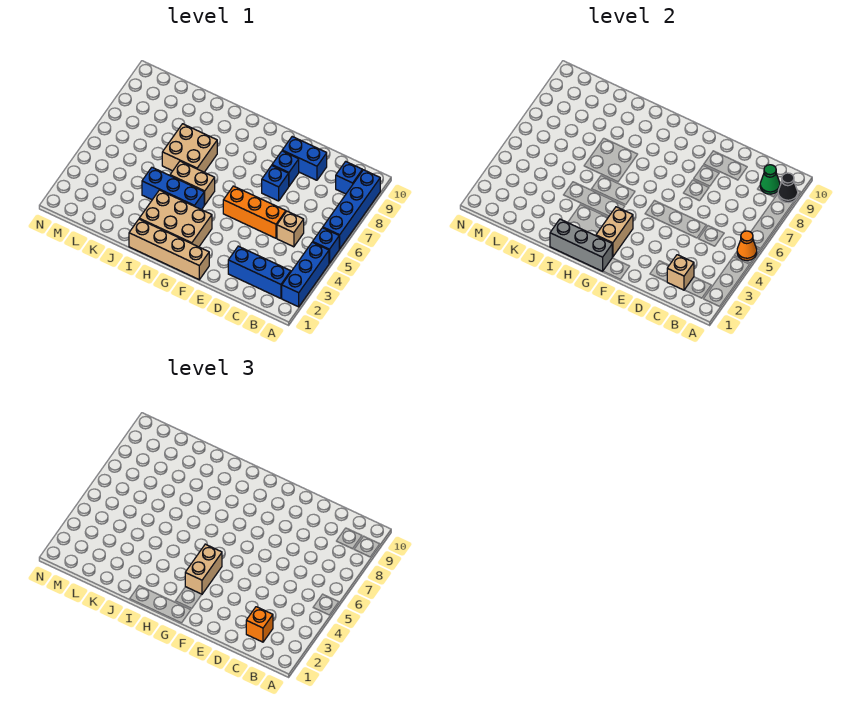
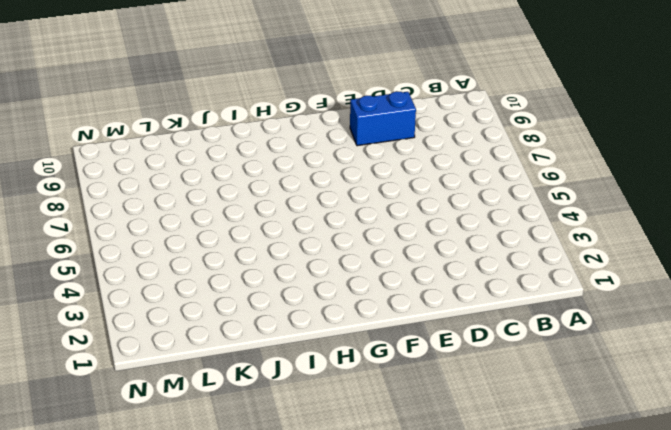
none -> blue brick A2:A4 level 1
none -> blue brick A5 level 1
none -> blue brick A6:A9 level 1

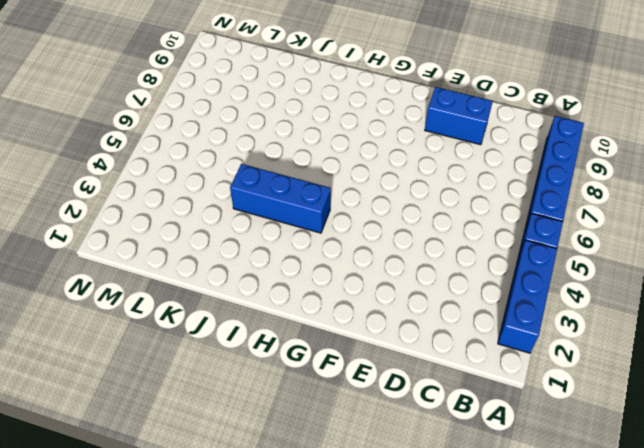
none -> blue brick B2:D2 level 1
none -> blue brick B9 level 1
none -> tan brick C5 level 1

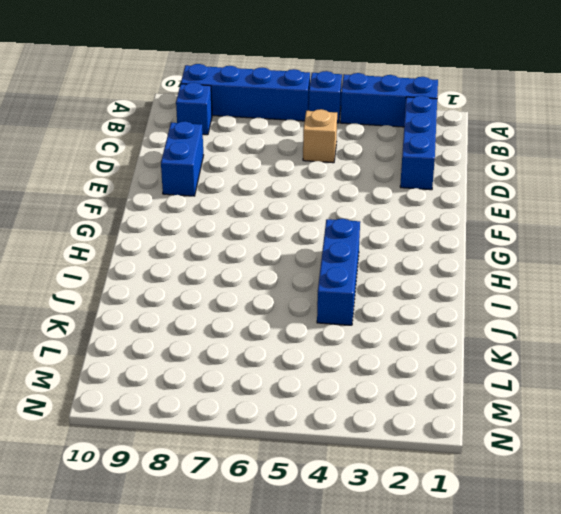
none -> orange brick D5:F5 level 1
none -> blue brick E7 level 1
none -> blue brick E8 level 1

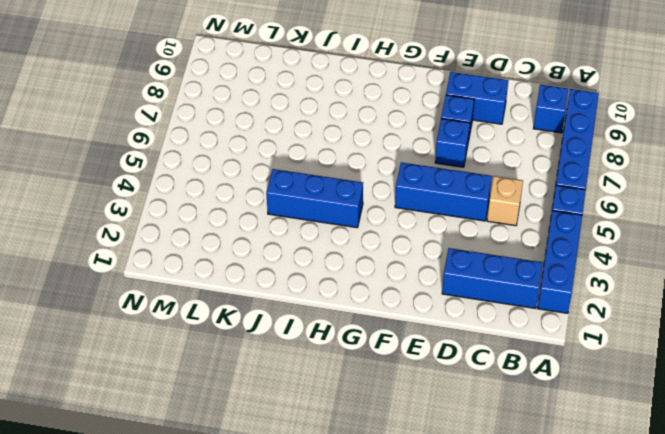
blue brick D5:F5 level 1 -> orange brick D5:F5 level 1
none -> tan brick F1:I1 level 1
none -> tan brick G2:I3 level 1
none -> tan brick H5:I5 level 1

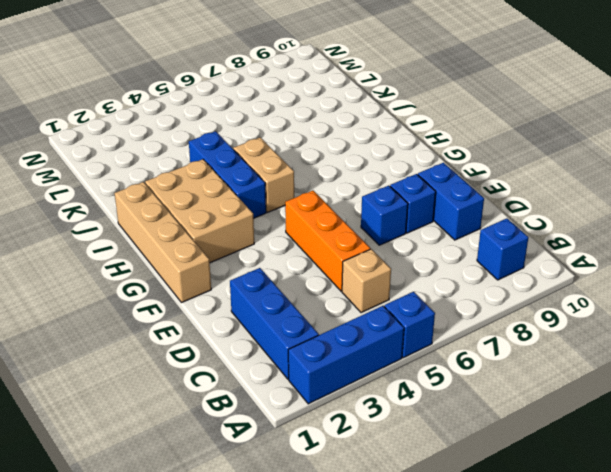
none -> blue brick A6:A9 level 1
none -> tan brick I6:J7 level 1
none -> orange cone A5 level 2

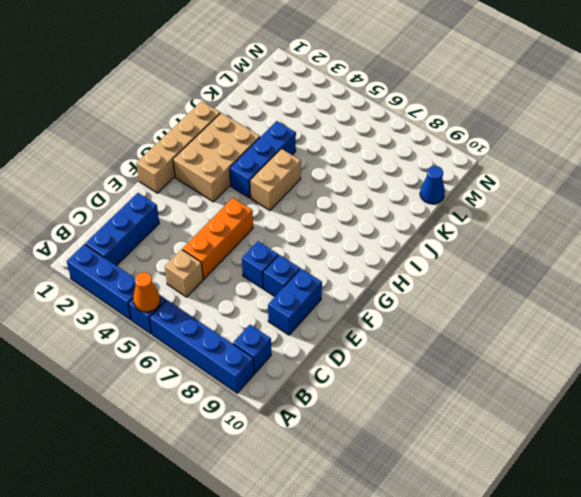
blue cone L10 level 1 -> none
none -> tan brick I6:J7 level 1
none -> black cone A9 level 2
none -> green cone B9 level 2

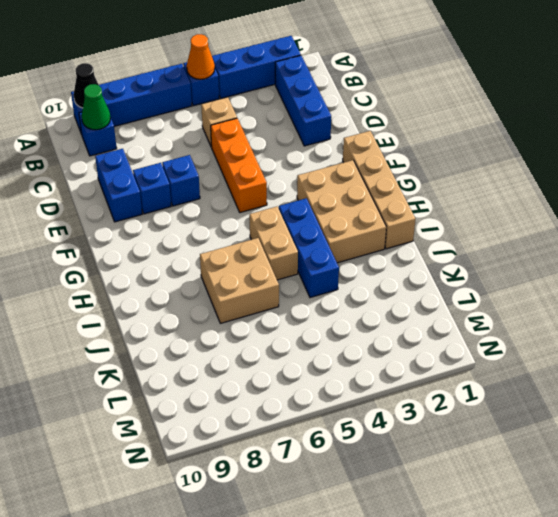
none -> tan brick C2 level 2
none -> grey brick G1:I1 level 2
none -> tan brick G2:G3 level 2

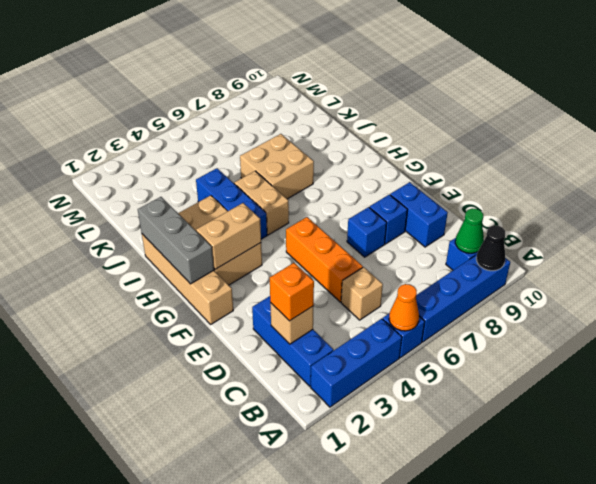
none -> tan brick G3:G4 level 3

